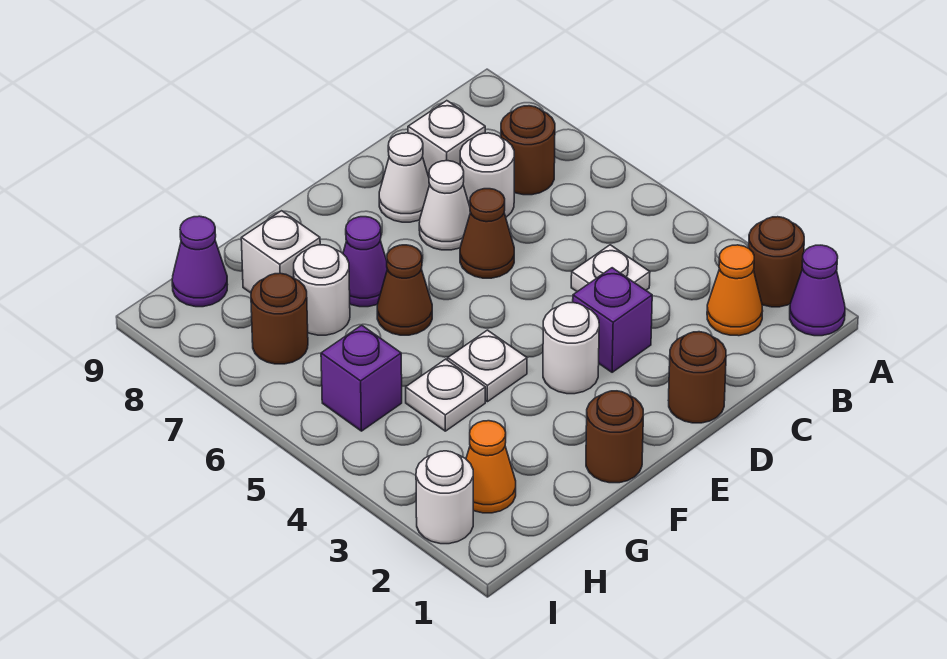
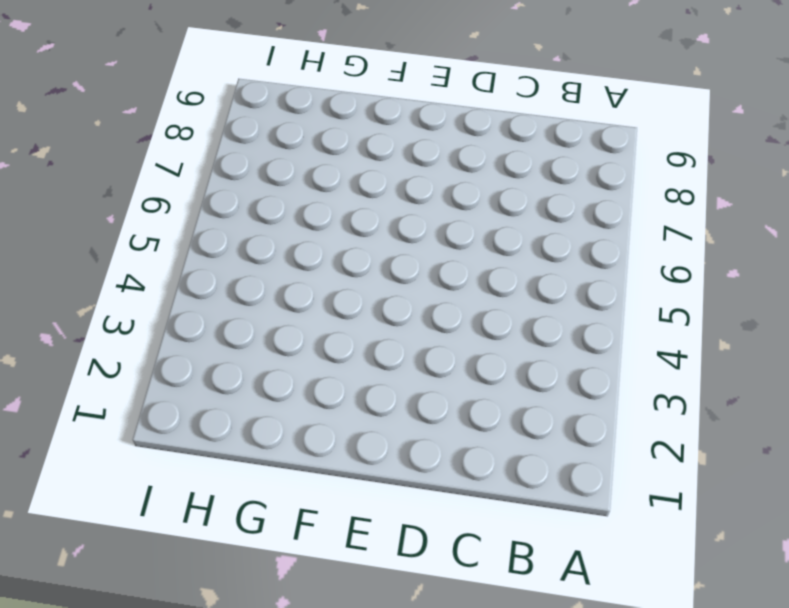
none -> purple cone A1 level 1
none -> brown round brick A2 level 1
none -> orange cone B2 level 1

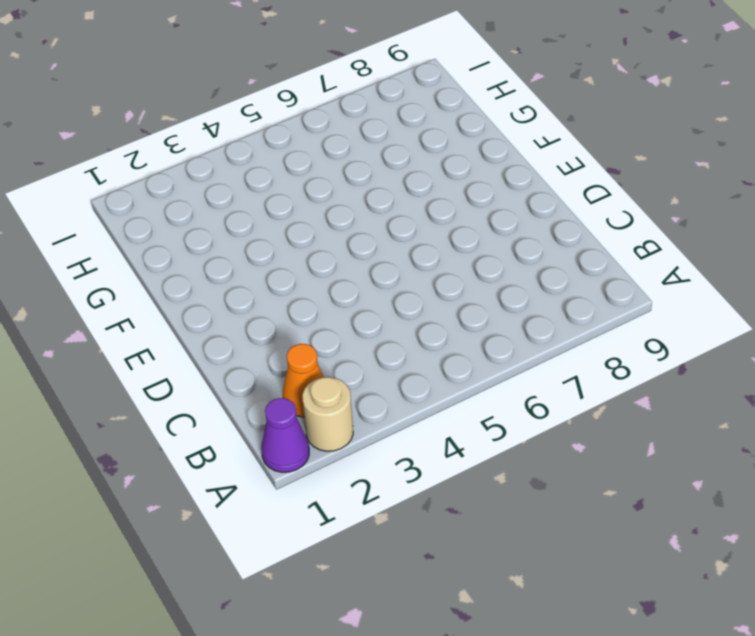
tan round brick A2 level 1 -> brown round brick A2 level 1
none -> brown round brick B7 level 1
none -> white plate C4 level 1
none -> white round brick C7 level 1

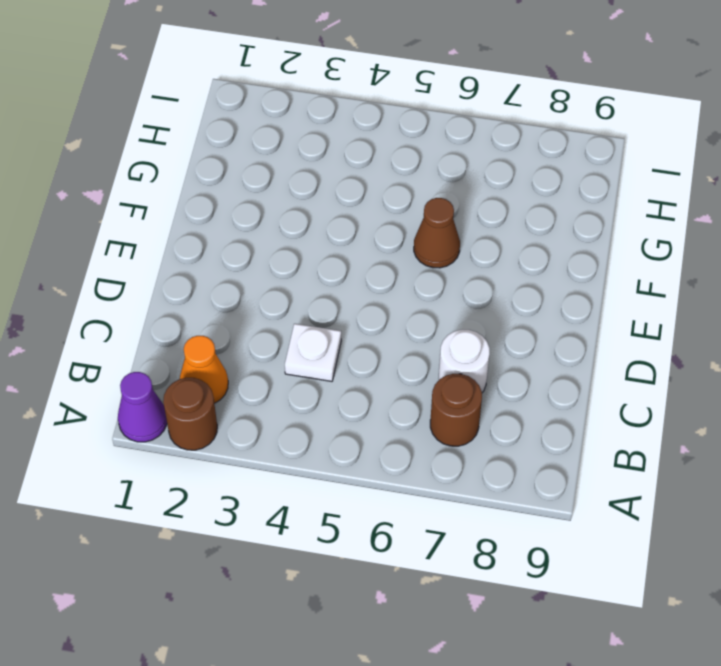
none -> white brick C8 level 1
none -> brown round brick D1 level 1
none -> purple brick D3 level 1

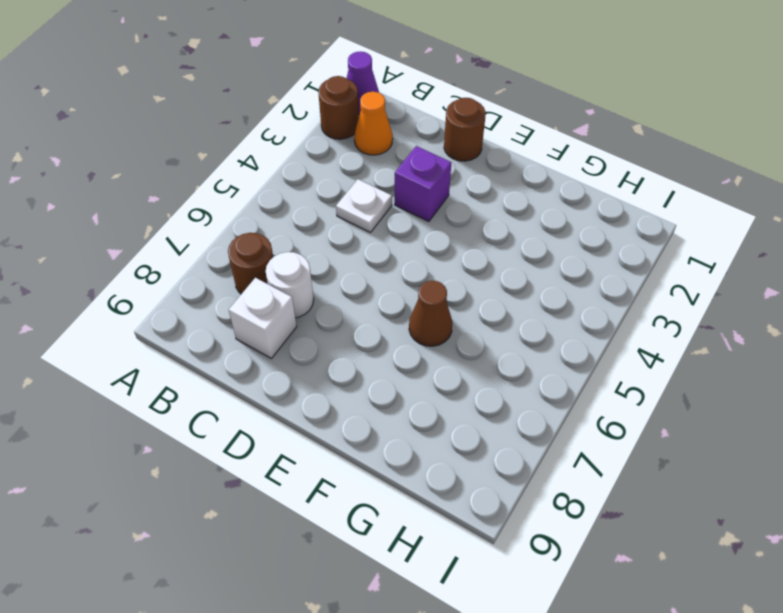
none -> brown cone D6 level 1
none -> white cone D7 level 1
none -> white cone D8 level 1

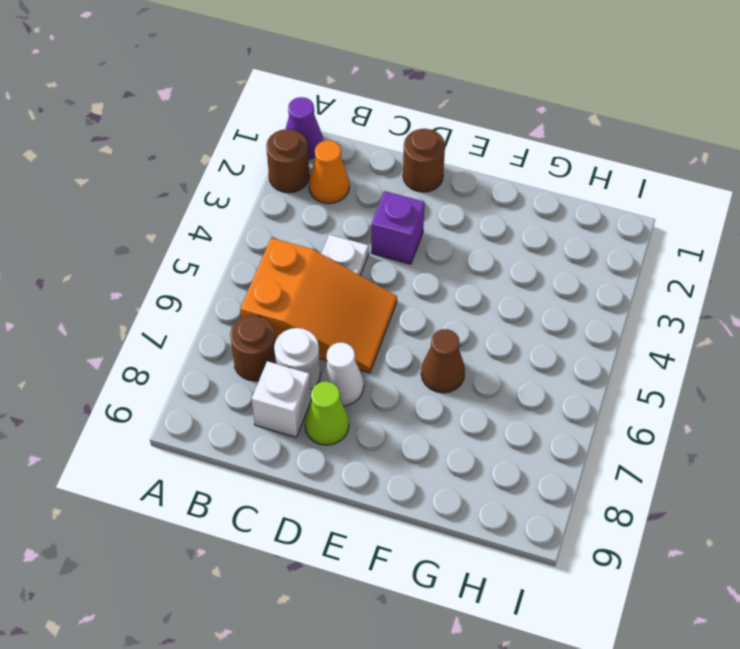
orange slope B5:D6 level 1 top B -> brown cone D6 level 1
lime cone D8 level 1 -> white cone D8 level 1
none -> white round brick E3 level 1
none -> brown round brick F1 level 1
none -> white plate F4 level 1

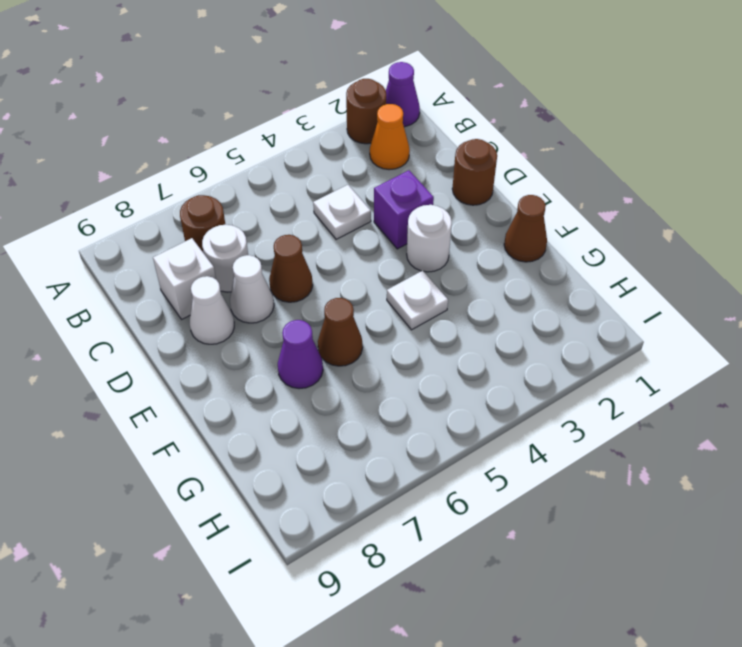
brown cone F1 level 1 -> brown round brick F1 level 1
none -> white plate G4 level 1
none -> white round brick G7 level 1
none -> white brick G8 level 1

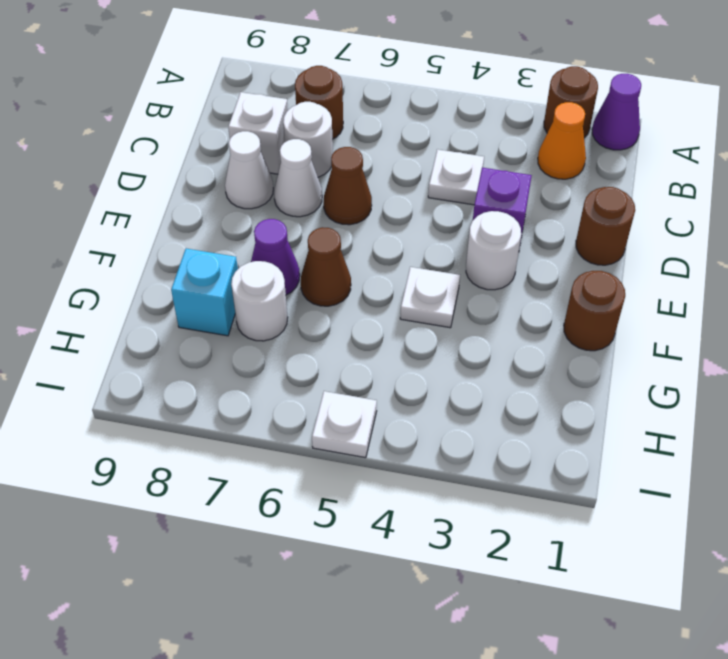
cyan brick G8 level 1 -> white brick G8 level 1
white plate I5 level 1 -> white plate G4 level 1
none -> orange cone H2 level 1
none -> purple brick H5 level 1
none -> brown round brick H7 level 1

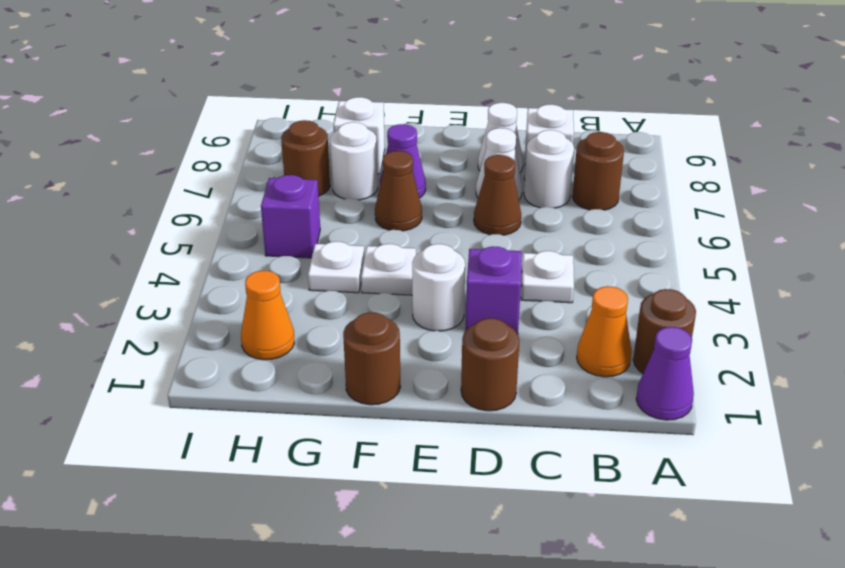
none -> purple cone H9 level 1
none -> white round brick I2 level 1

